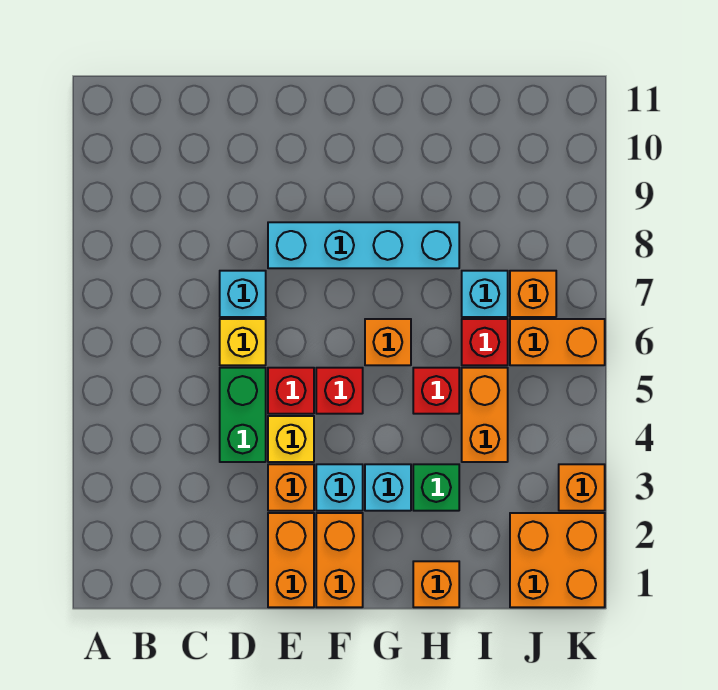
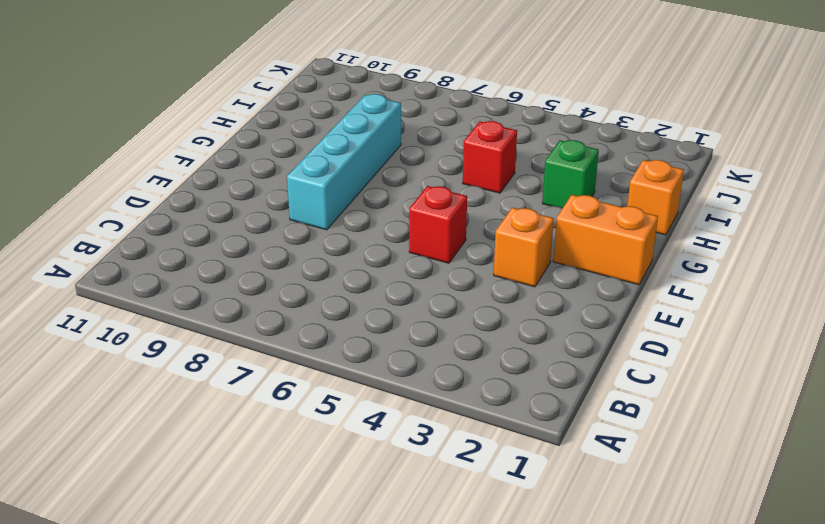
none -> green brick D4:D5 level 1
none -> yellow brick D6 level 1
none -> cyan brick D7 level 1

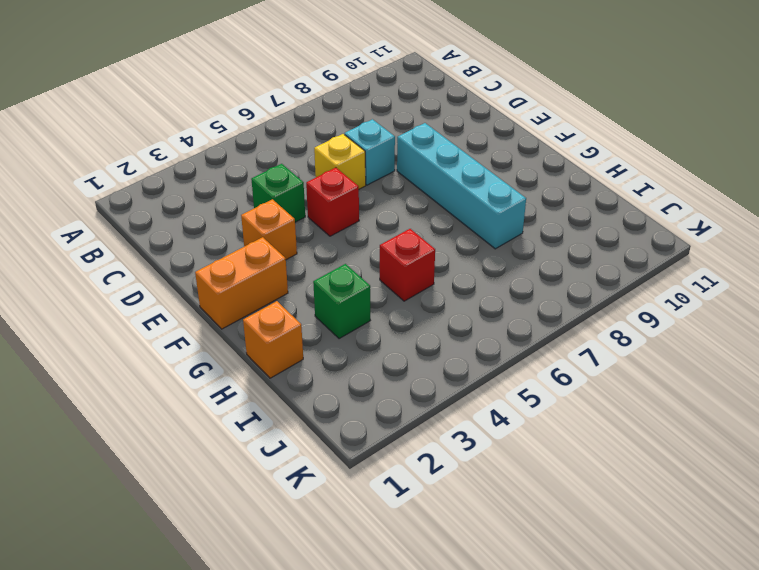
green brick D4 level 1 -> green brick D4:D5 level 1
none -> orange brick E1:E2 level 1
none -> yellow brick E4 level 1
none -> cyan brick F3 level 1

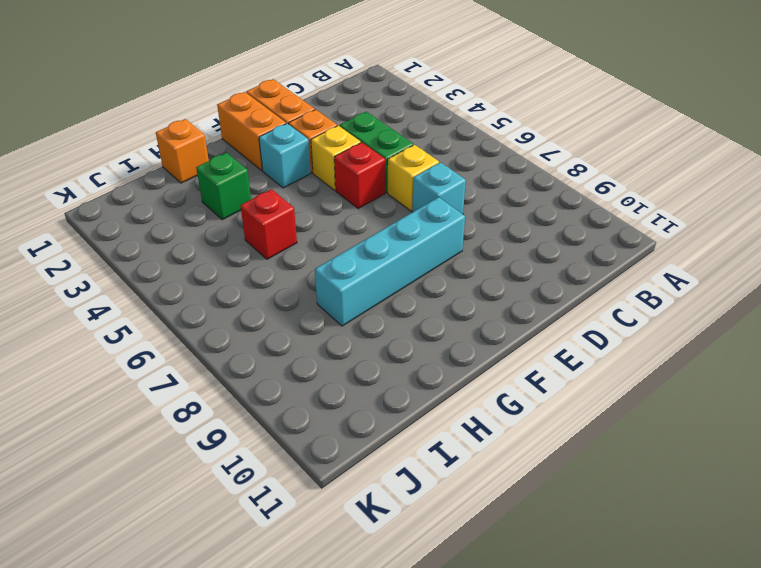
none -> red brick F5 level 1
none -> cyan brick G3 level 1
none -> orange brick G6 level 1

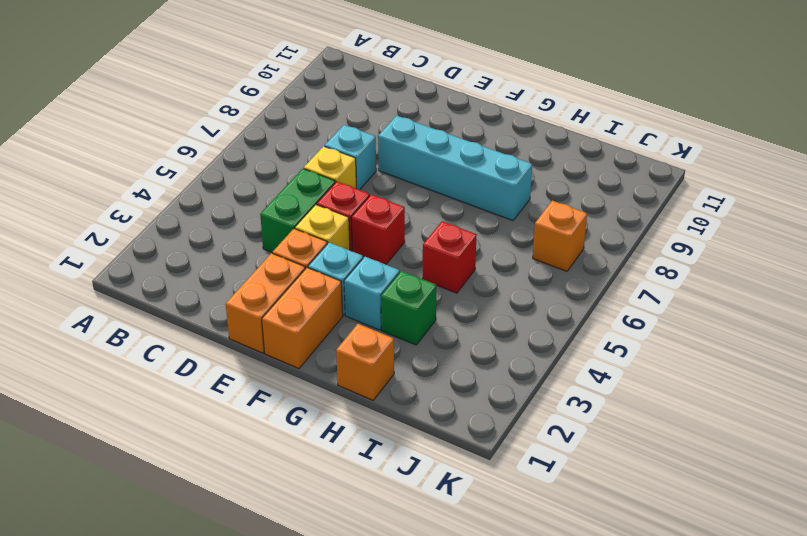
none -> orange brick G6 level 1
none -> orange brick I4:I5 level 1
none -> red brick I6 level 1

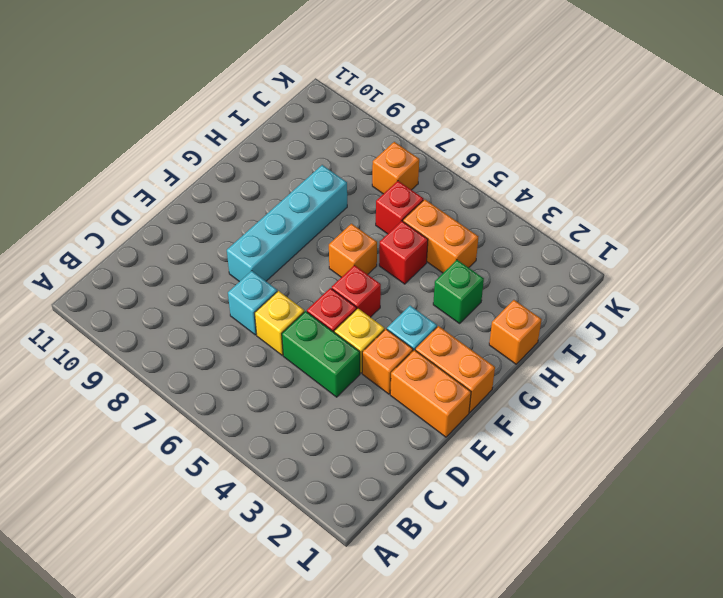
none -> cyan brick G3 level 1
none -> cyan brick I7 level 1
none -> orange brick J1:K2 level 1

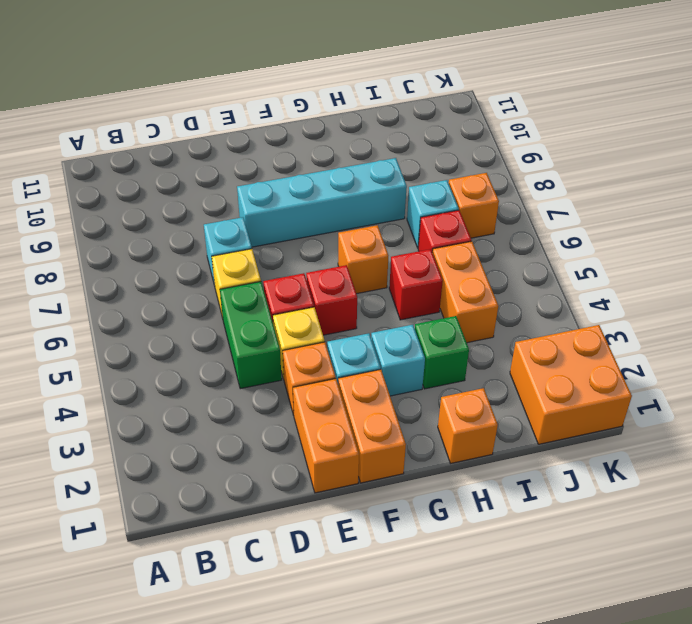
none -> orange brick J6:K6 level 1
none -> orange brick K3 level 1

